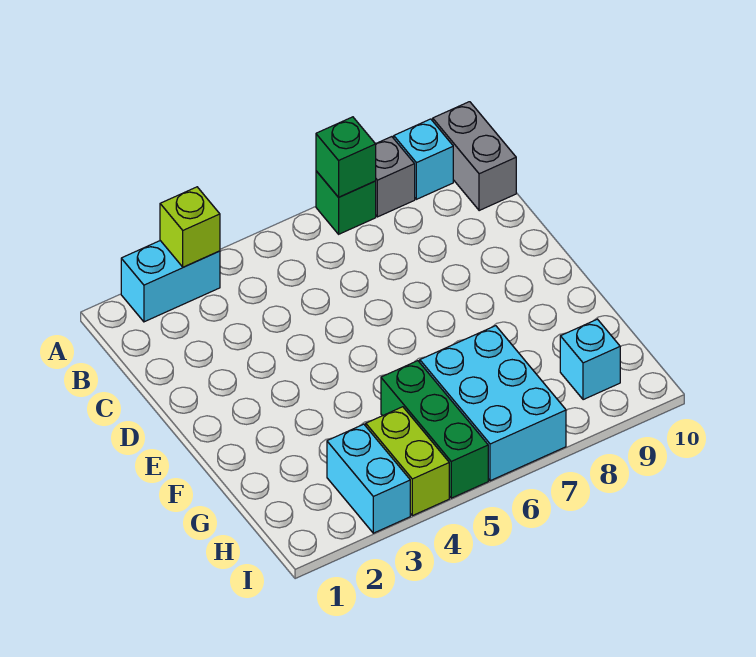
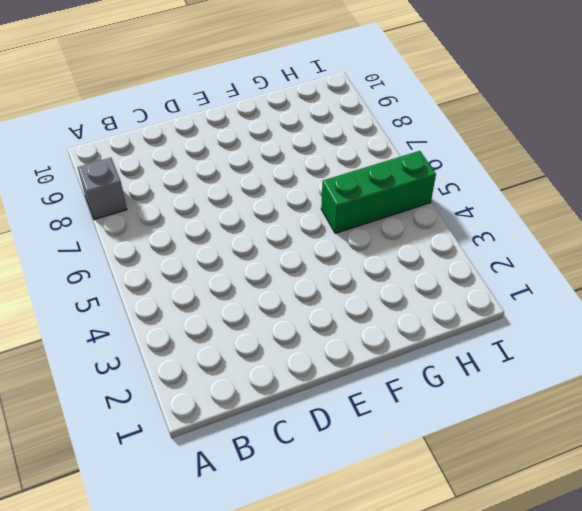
none -> cyan brick A2:A3 level 1
none -> green brick A7 level 1
none -> cyan brick A9 level 1

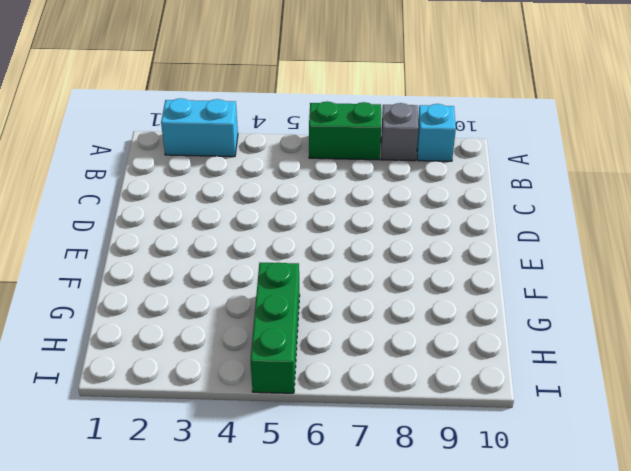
green brick A6:A7 level 1 -> green brick A7 level 1
none -> grey brick A10:B10 level 1
none -> cyan brick G6:I7 level 1
none -> cyan brick H3:I3 level 1

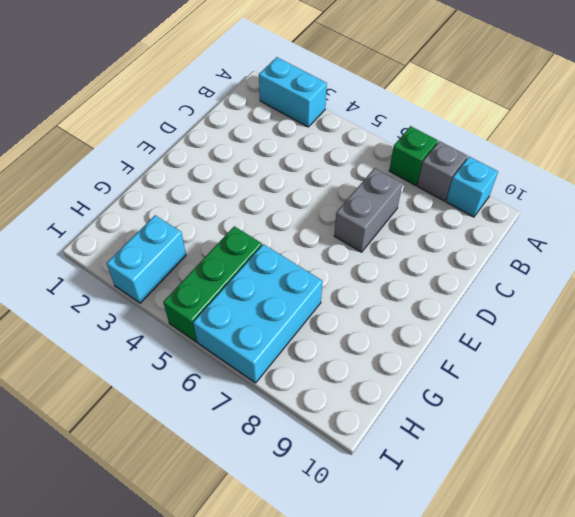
grey brick C7:D7 level 1 -> grey brick A10:B10 level 1
none -> lime brick H4:I4 level 1
none -> cyan brick H9 level 1
none -> lime brick A3 level 2

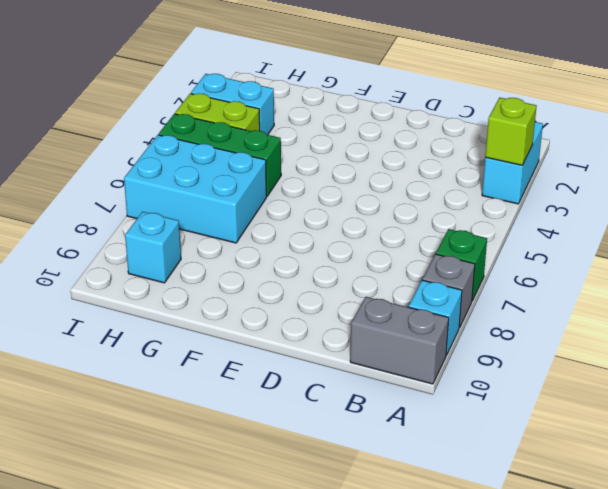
none -> green brick A7 level 2

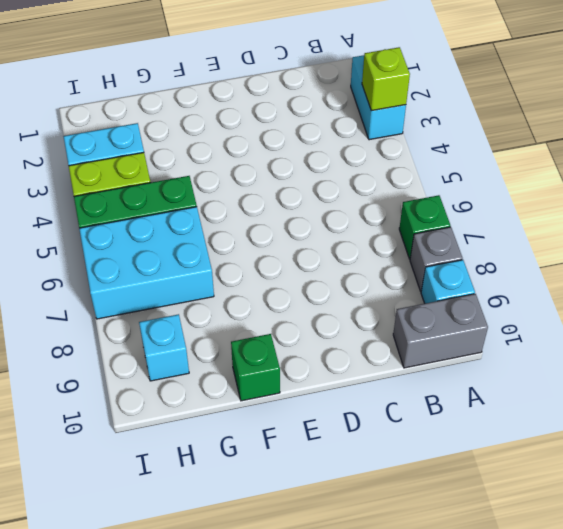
green brick F10 level 1 -> green brick A7 level 2

